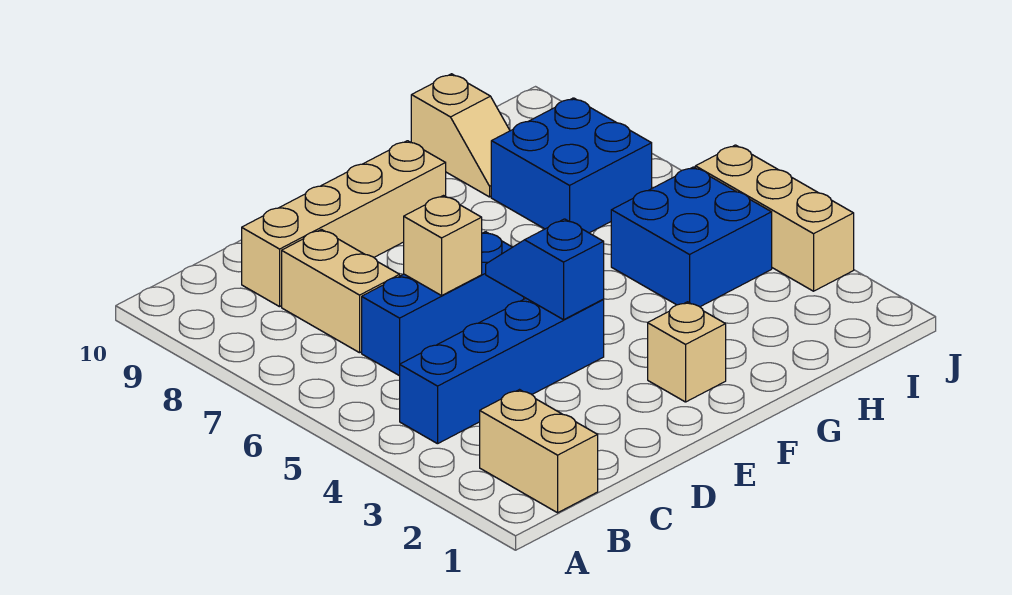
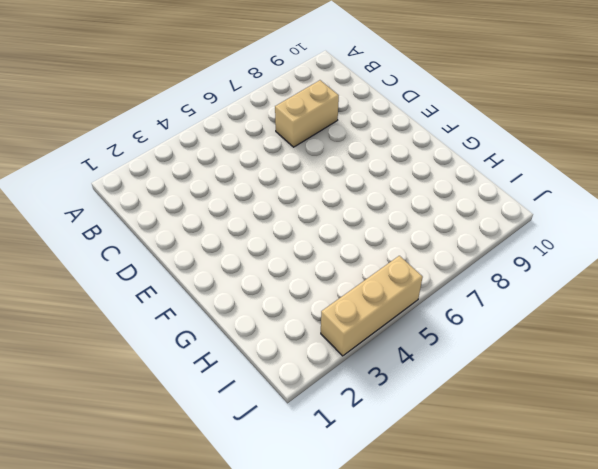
none -> tan brick B1:B2 level 1
none -> blue brick B4:E4 level 1
none -> blue brick C6:E6 level 1

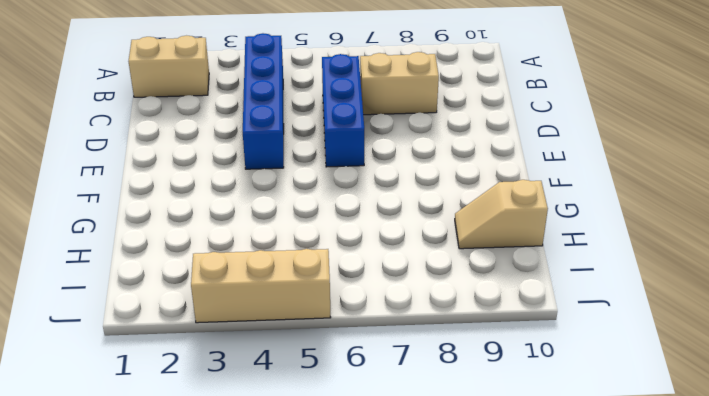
none -> tan brick C9:F9 level 1
none -> tan brick F2 level 1
none -> blue brick H4:I5 level 1

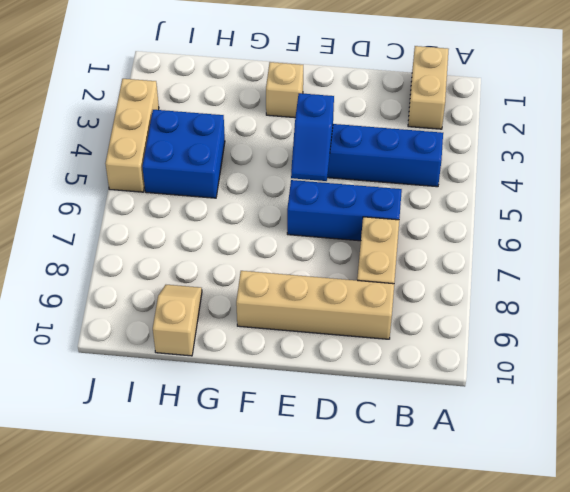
none -> blue brick H7:I8 level 1
none -> tan brick D6 level 2

